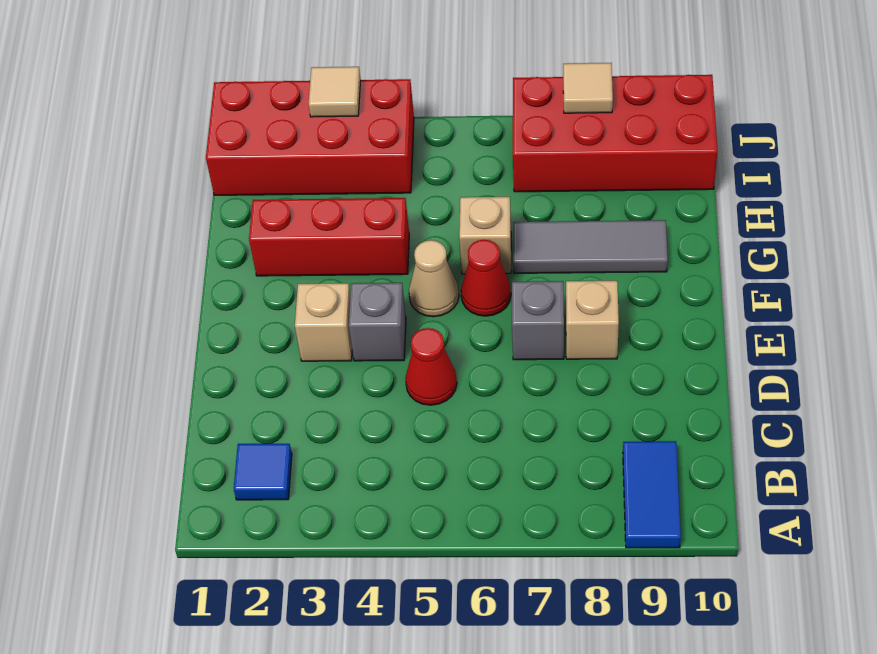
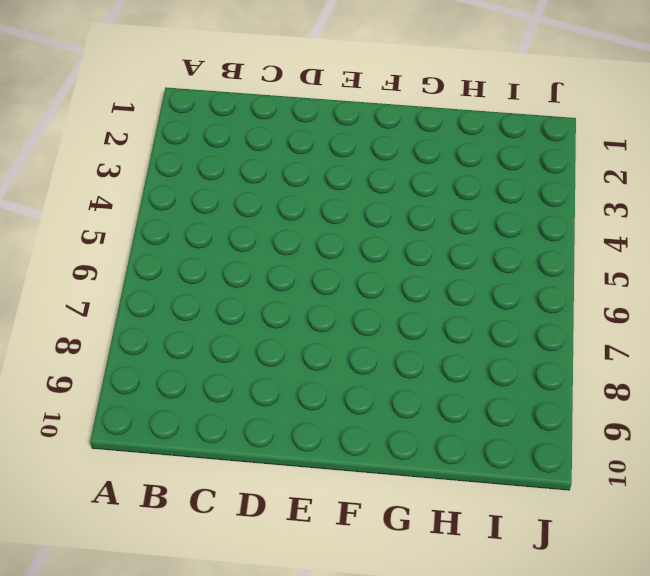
none -> blue tile A9:B9 level 1
none -> blue tile B2 level 1
none -> red cone D5 level 1

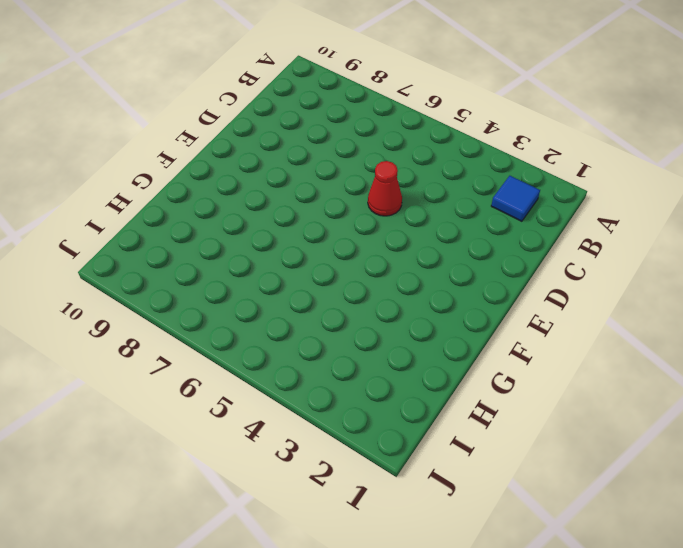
none -> blue tile A9:B9 level 1
none -> tan brick E3 level 1
none -> grey brick E4 level 1

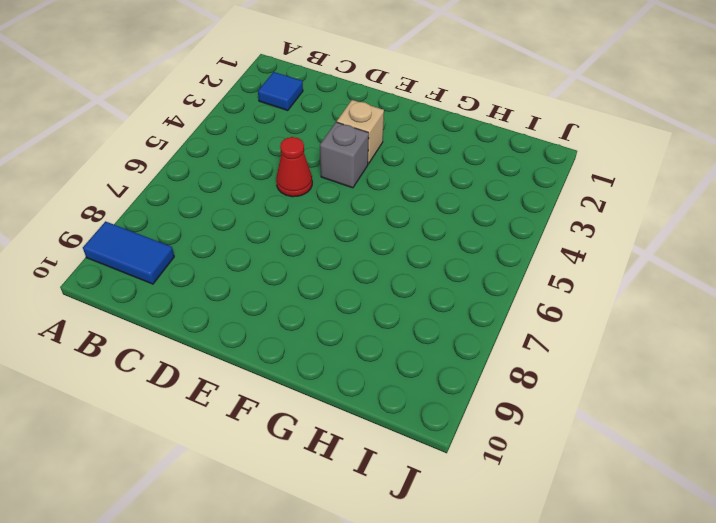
none -> grey brick E7 level 1
none -> tan brick E8 level 1
none -> tan cone F5 level 1

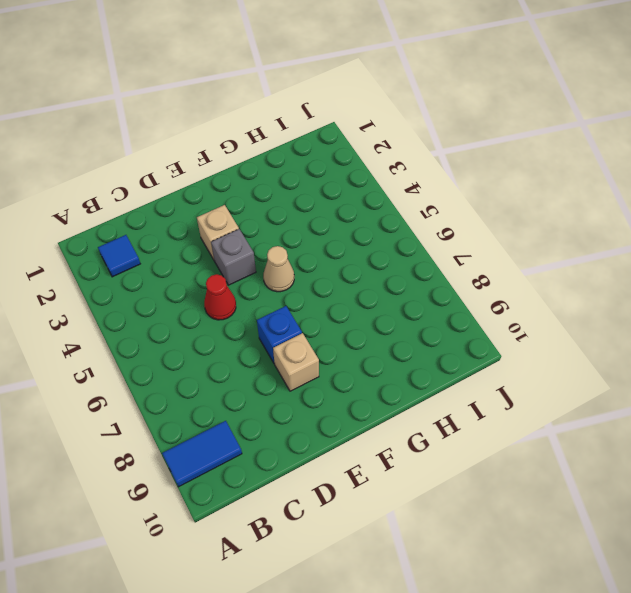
blue brick E7 level 1 -> grey brick E7 level 1
none -> red cone F6 level 1
none -> red brick G2:G4 level 1
none -> tan brick G6 level 1

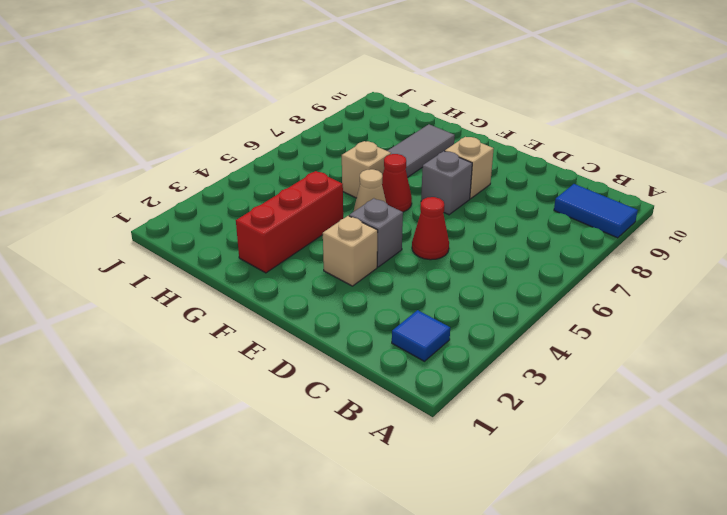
none -> red brick I1:J4 level 1
none -> red brick I7:J10 level 1
none -> tan tile J3 level 2

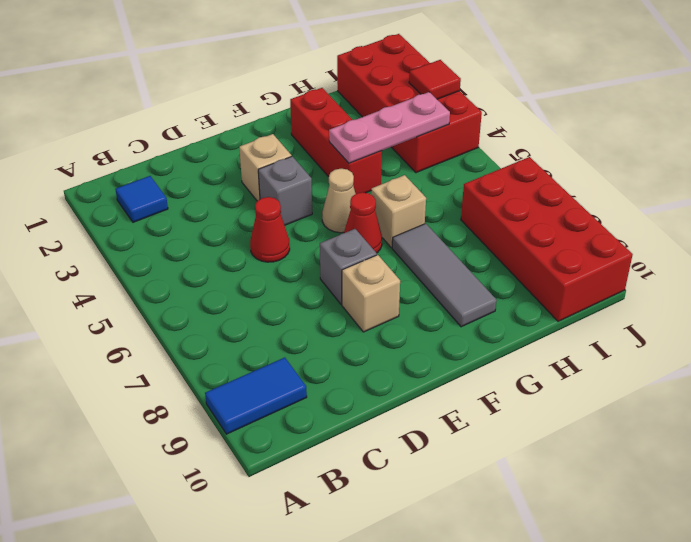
pink plate G4:I4 level 2 -> none
red tile J3 level 2 -> tan tile J3 level 2
none -> tan tile J8 level 2

